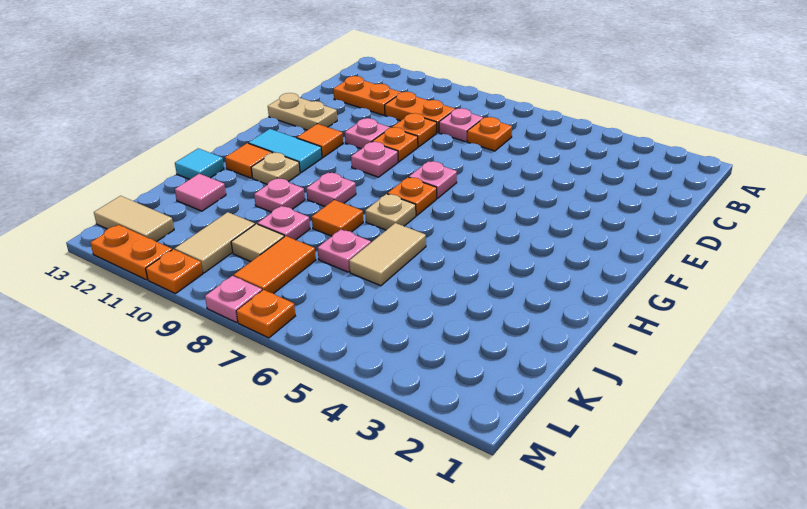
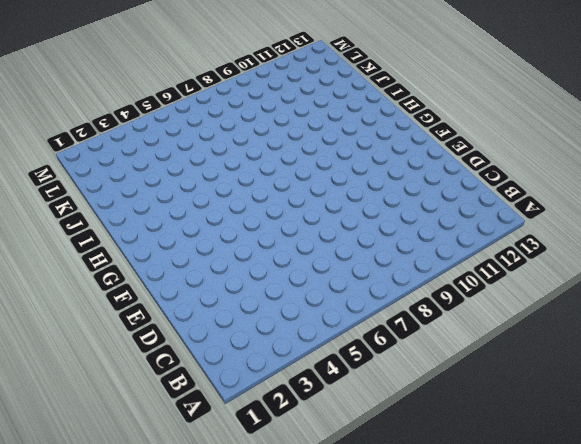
none -> orange plate C7 level 1
none -> pink plate C8 level 1
none -> orange plate C9:C10 level 1
none -> orange plate C11:C12 level 1

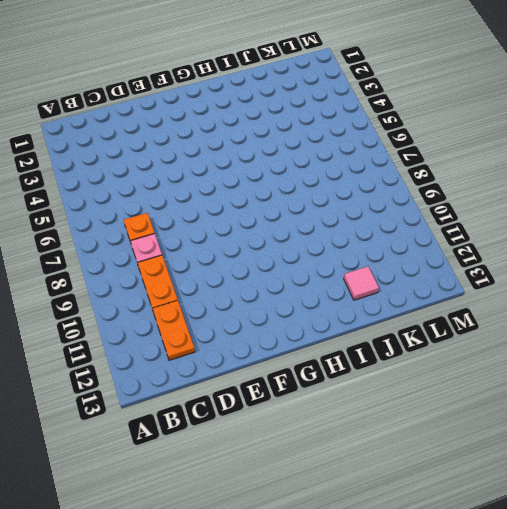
none -> orange plate D9 level 1
none -> orange plate E9 level 1
none -> pink plate E10 level 1
none -> tan plate E12:E13 level 1

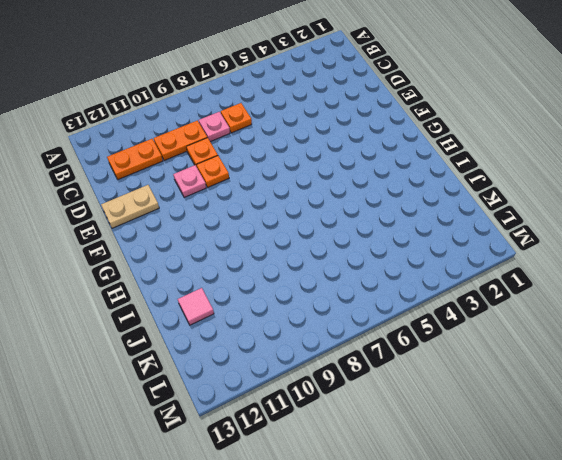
none -> pink plate F7 level 1
none -> pink plate F9 level 1
none -> orange tile F11 level 1
none -> orange plate G7 level 1

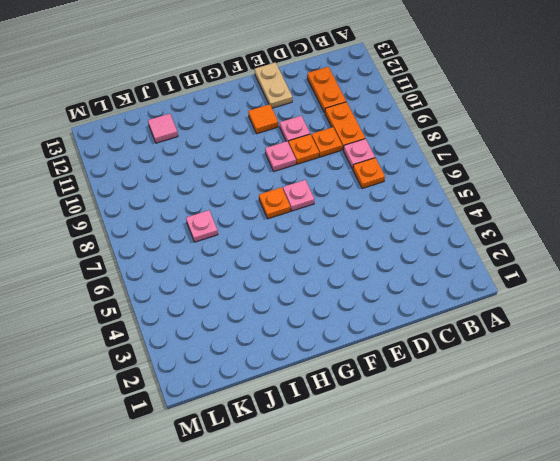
none -> cyan tile G11:G12 level 1
none -> tan plate H7 level 1
none -> pink plate H9 level 1
none -> tan plate H11 level 1

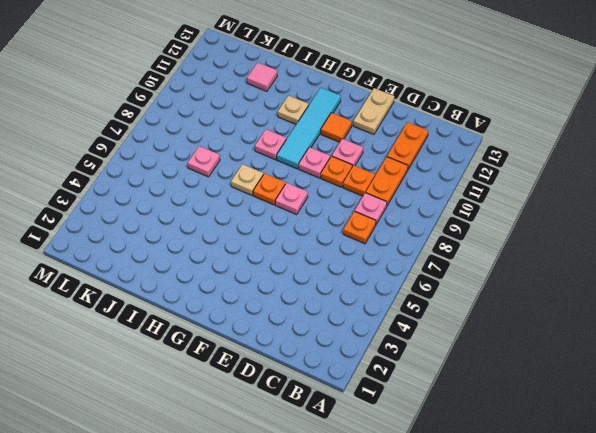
cyan tile G9:G12 level 1 -> cyan tile G11:G12 level 1
none -> orange tile H12 level 1
none -> tan tile I6:J6 level 1
none -> orange tile I8 level 1
none -> pink plate I10 level 1

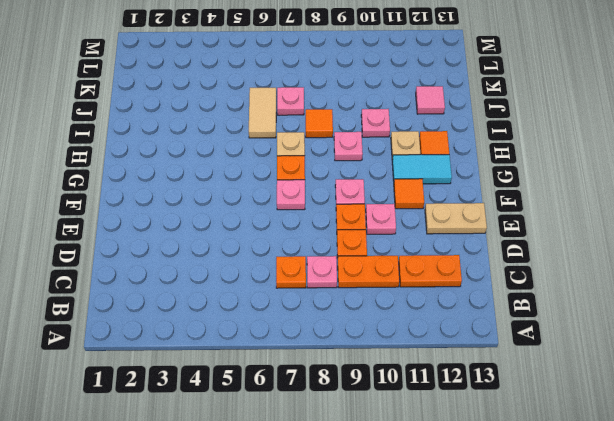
none -> cyan tile I13 level 1
none -> pink plate J9 level 1
none -> orange tile K8:L8 level 1
none -> tan tile K9 level 1

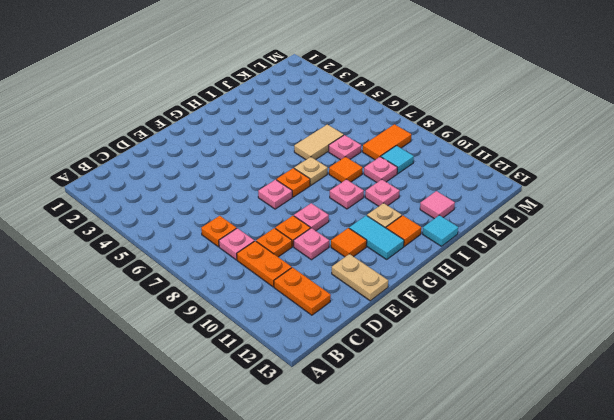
cyan tile K9 level 1 -> tan tile K9 level 1
none -> tan tile K10:L10 level 1
none -> tan tile L12:L13 level 1
none -> orange plate M7 level 1
none -> pink plate M8 level 1

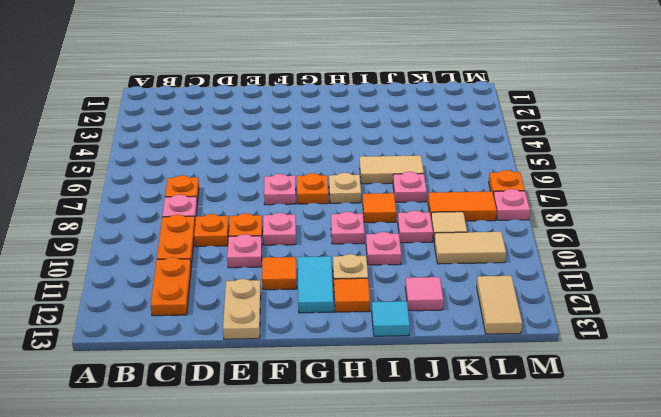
none -> orange plate M10 level 1
none -> orange plate M11:M12 level 1

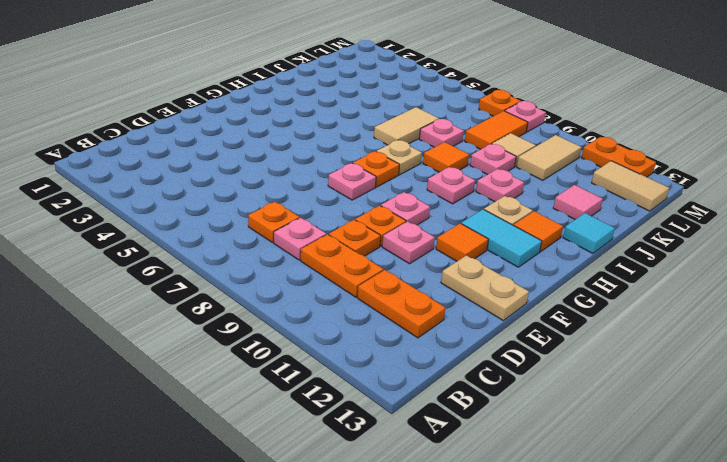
none -> orange plate M10 level 1

